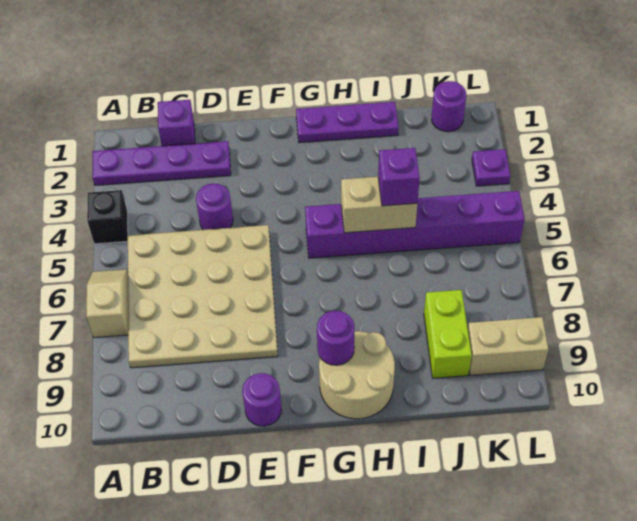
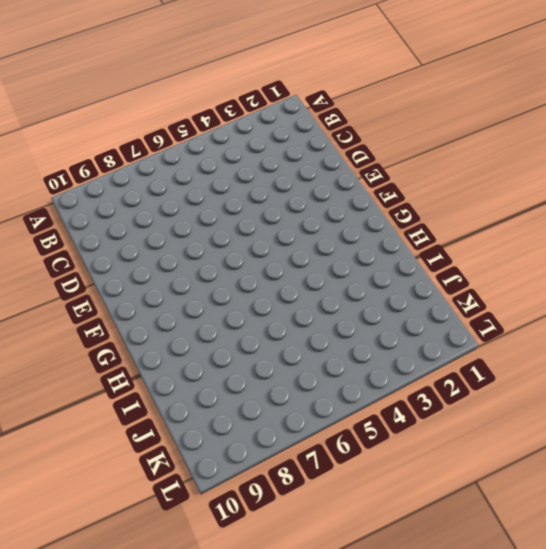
none -> purple plate A2:D2 level 1
none -> black brick A4 level 1
none -> tan slope A6:A7 level 1 top 7

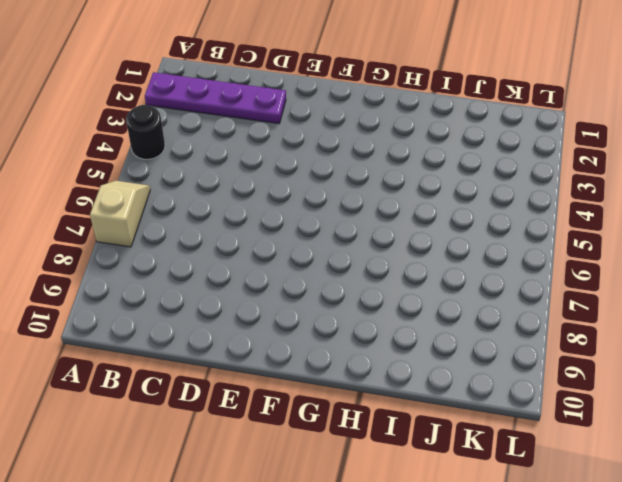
black round brick A4 level 1 -> black brick A4 level 1
none -> tan plate B5:E8 level 1
none -> purple brick C1 level 1
none -> purple round brick D4 level 1

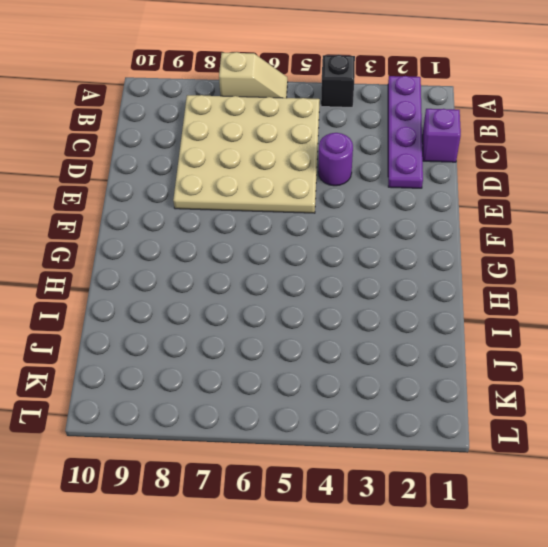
none -> purple round brick E10 level 1
none -> purple plate G1:I1 level 1
none -> purple brick G5:L5 level 1

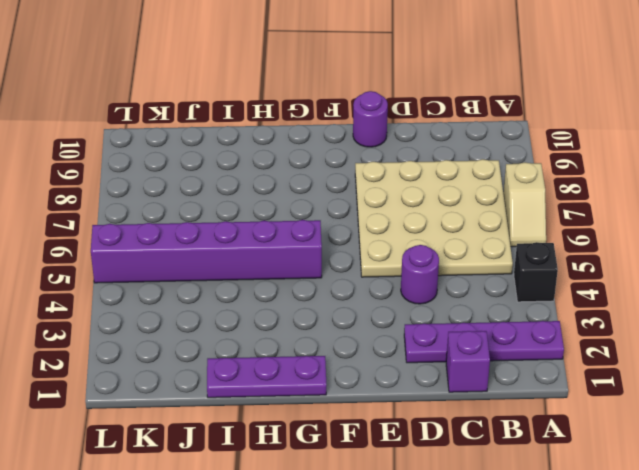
none -> tan round brick G9:H10 level 1
none -> lime brick J8:J9 level 1
none -> purple round brick K1 level 1

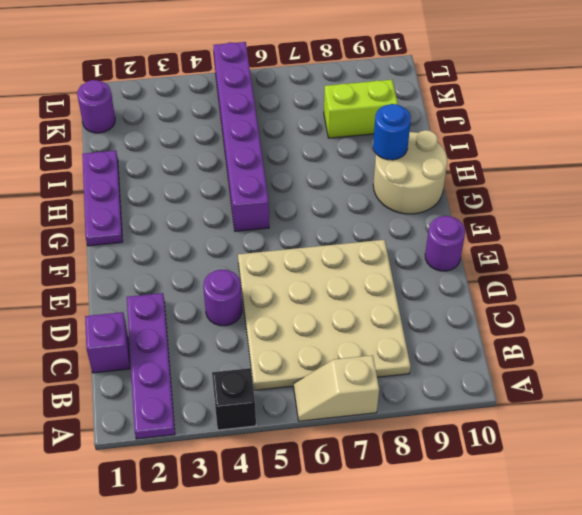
blue round brick H9 level 2 -> none
none -> tan brick K9:L9 level 1
none -> purple plate L3 level 1
none -> purple round brick G9 level 2

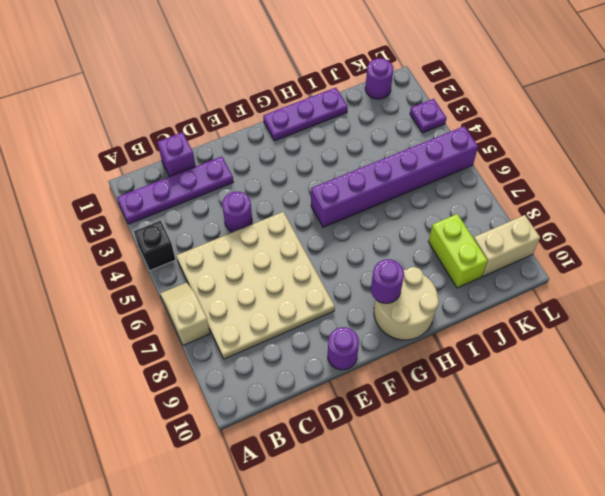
none -> tan brick H5:I5 level 2
none -> purple brick I5 level 3

